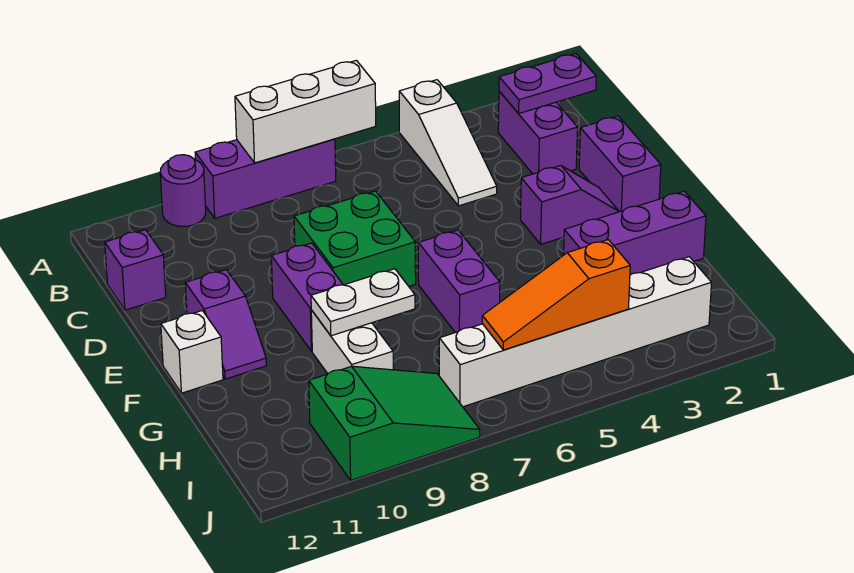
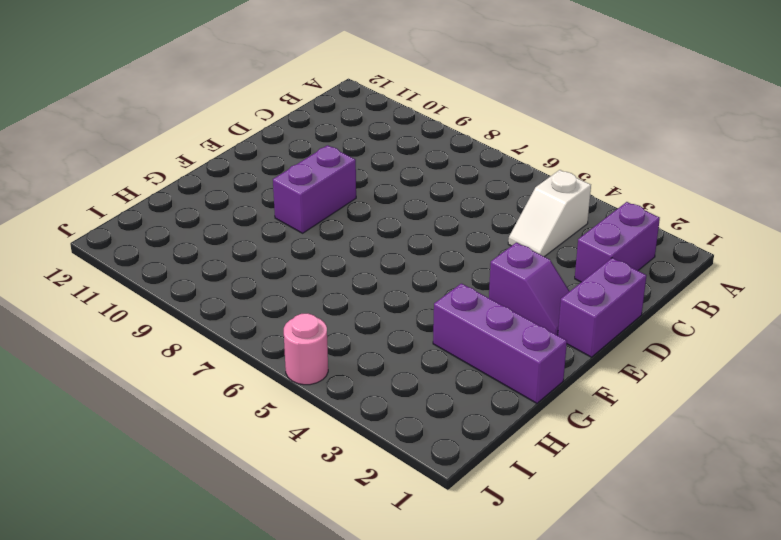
white slope B4:C4 level 1 top B -> white slope A4:C4 level 1 top A
pink round brick J5 level 1 -> none
none -> purple brick A7:A9 level 1
none -> purple round brick A10 level 1
none -> purple brick C12 level 1

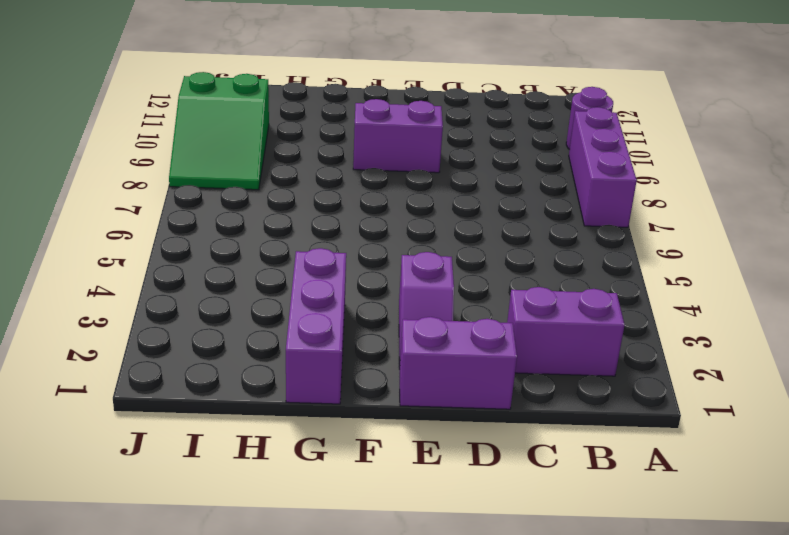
none -> white slope A4:C4 level 1 top A
none -> purple brick C12 level 1
none -> green brick D7:E8 level 1

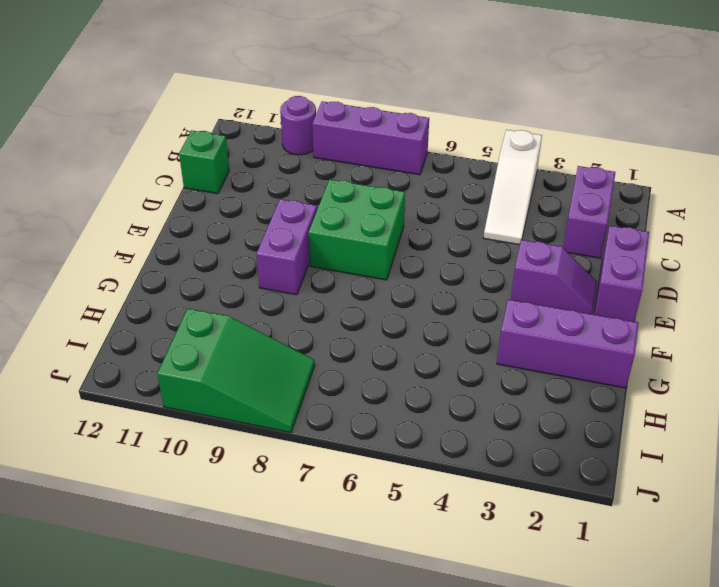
green brick C12 level 1 -> purple brick C12 level 1
none -> purple slope E11:F11 level 1 top E
none -> purple brick F6:G6 level 1
none -> white brick F12 level 1

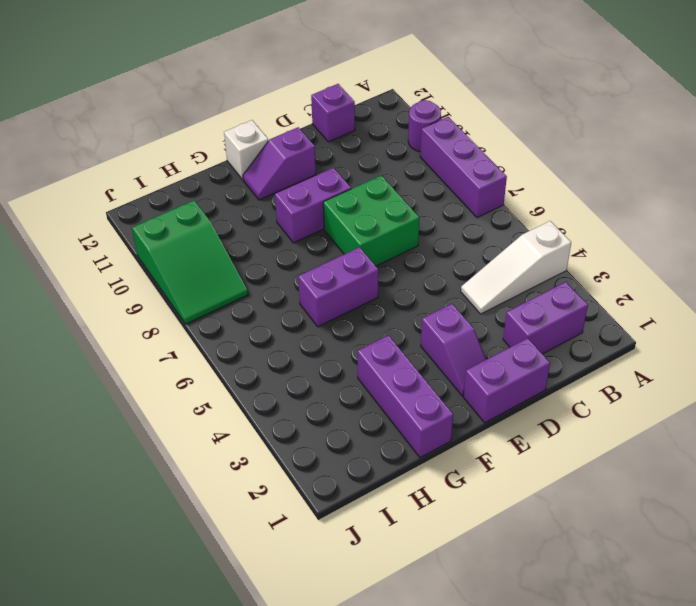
none -> white brick G9:H9 level 1
none -> white brick I2:I7 level 1
none -> white brick A6:A8 level 2

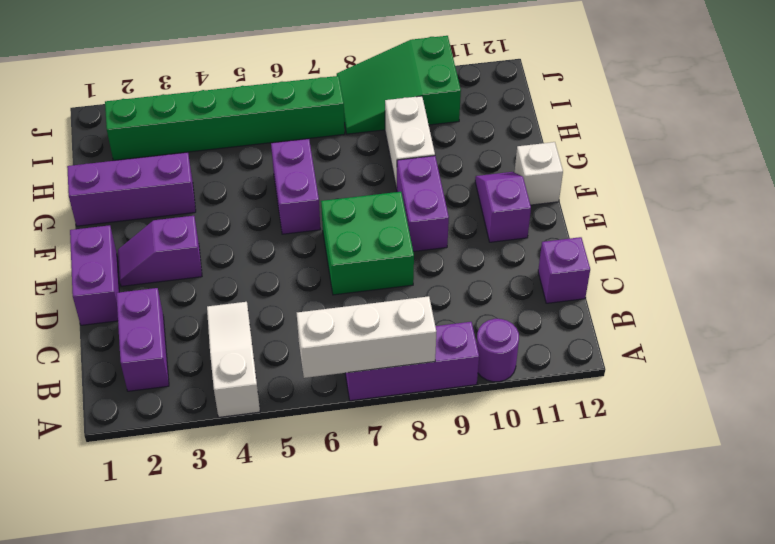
green brick I2:I7 level 1 -> white brick I2:I7 level 1
none -> purple plate B1:B2 level 2
none -> white plate G8:G9 level 2
none -> orange slope I4:I6 level 2 top 4

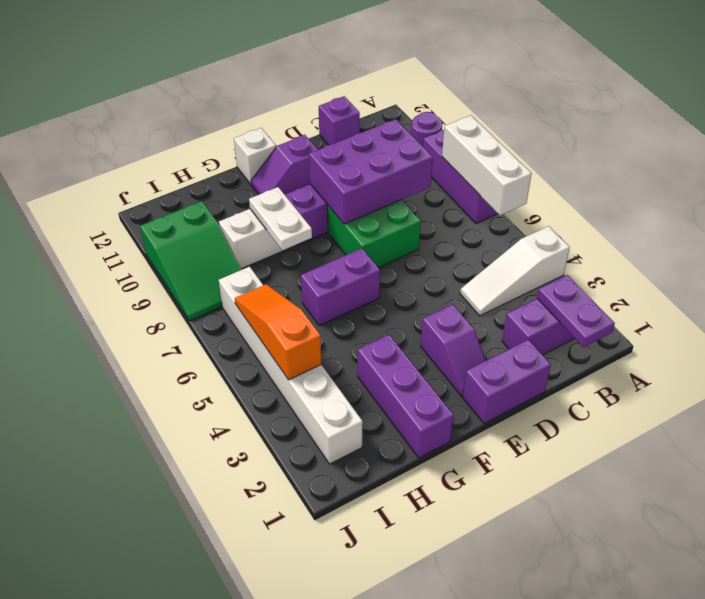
purple brick C8:E9 level 2 -> none

